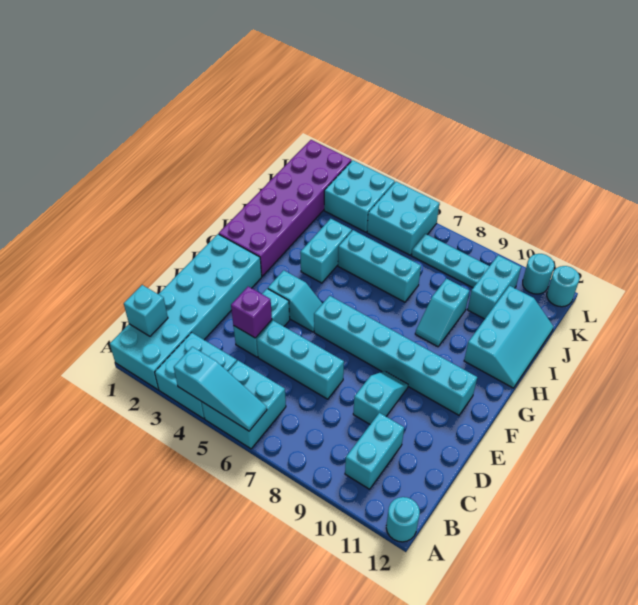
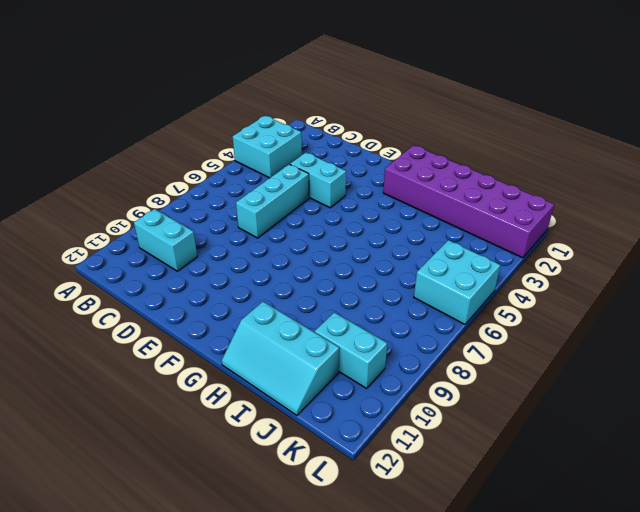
none -> cyan brick A1:F2 level 1
none -> cyan brick A5:B6 level 1
none -> cyan round brick A12 level 1

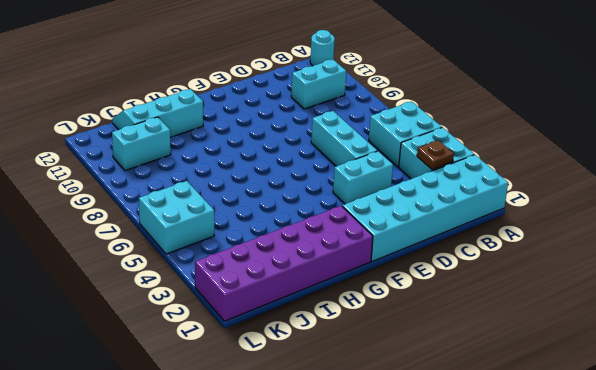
brown plate B3 level 2 -> none
none -> cyan slope D9:E9 level 1 top D
none -> cyan slope F4:F5 level 1 top 4
none -> cyan brick F6:F11 level 1

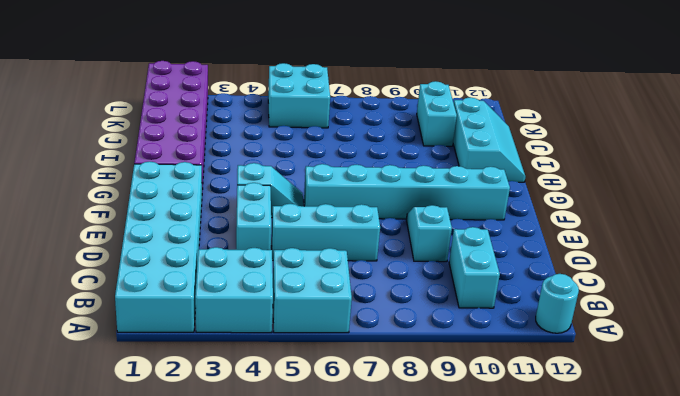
none -> cyan brick H4:I4 level 1
none -> cyan slope H9:I9 level 1 top I
none -> cyan brick I5:I7 level 1

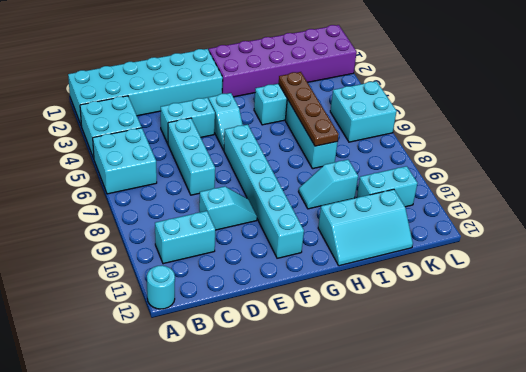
brown plate I4:I7 level 2 -> none
none -> cyan brick K3:L4 level 1
none -> cyan plate K7:K9 level 1
none -> cyan round brick L11 level 1

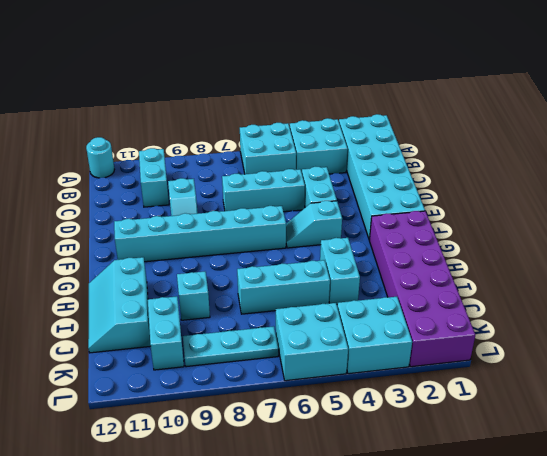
none -> cyan round brick L11 level 1
none -> cyan round brick L12 level 1
none -> cyan slope A4:A6 level 2 top 4

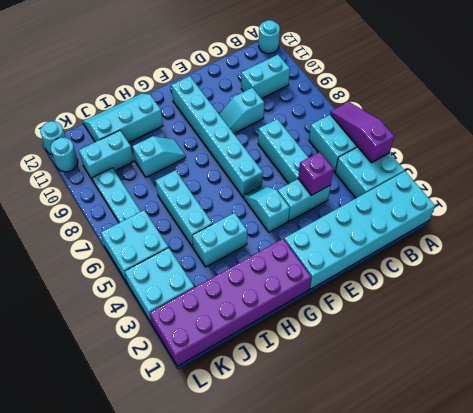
purple slope A4:A6 level 2 top 4 -> cyan slope A4:A6 level 2 top 4
none -> cyan brick B1 level 2

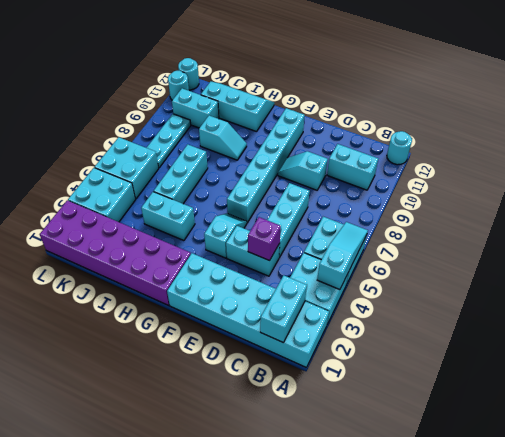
cyan brick B1:B2 level 2 -> cyan brick B1 level 2

